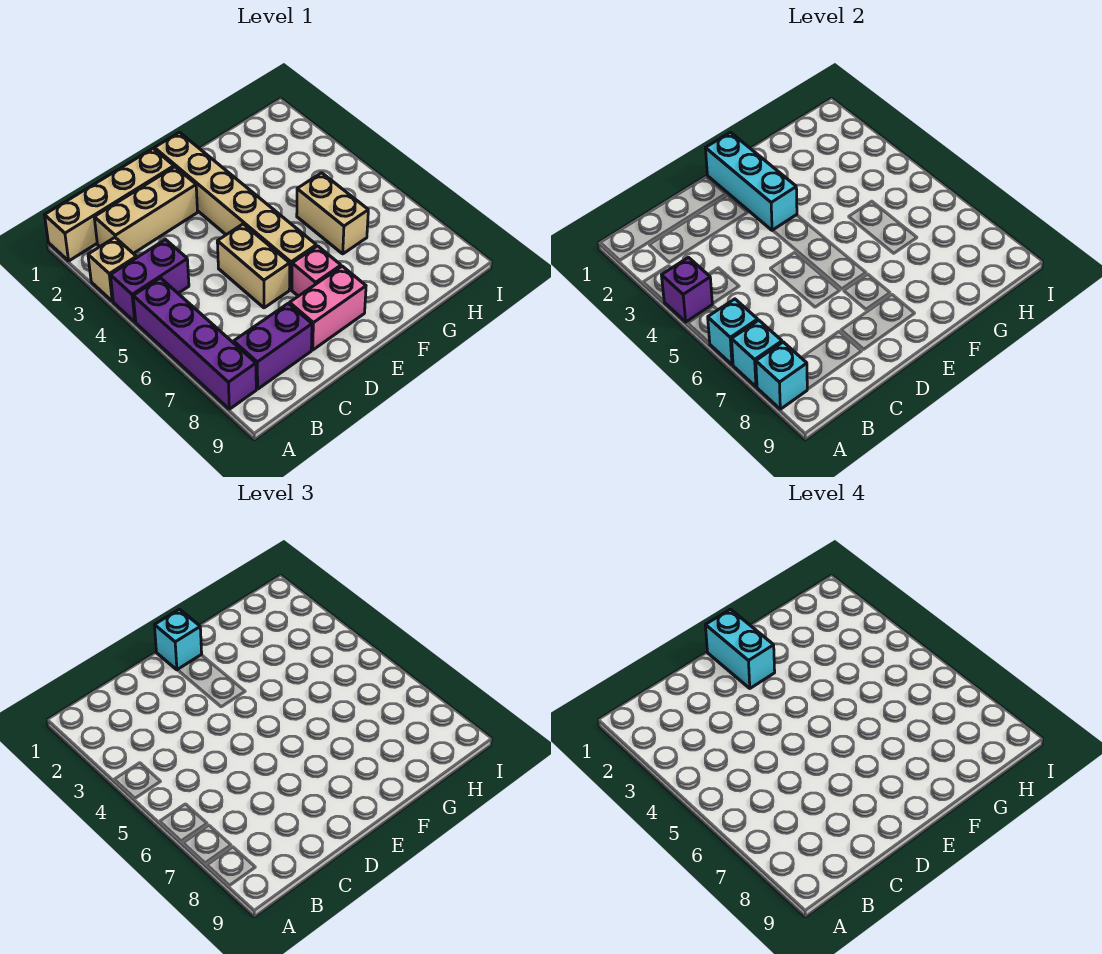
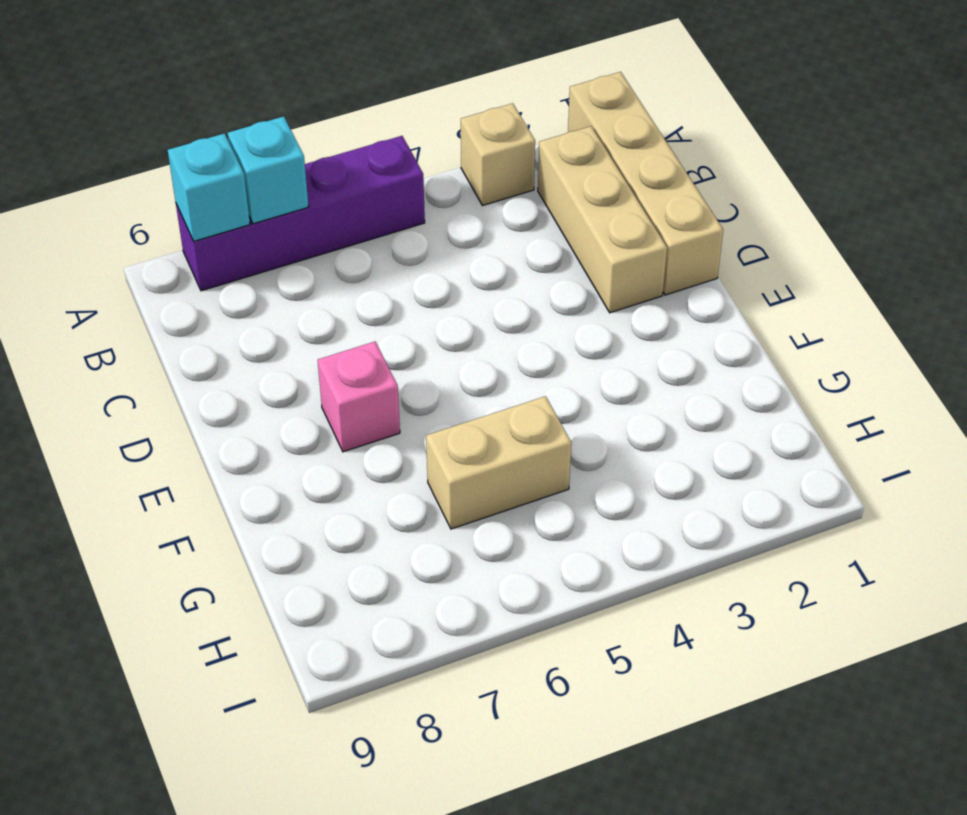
none -> purple brick A4:B4 level 1
none -> purple brick B8:C8 level 1
none -> tan brick D5:D6 level 1

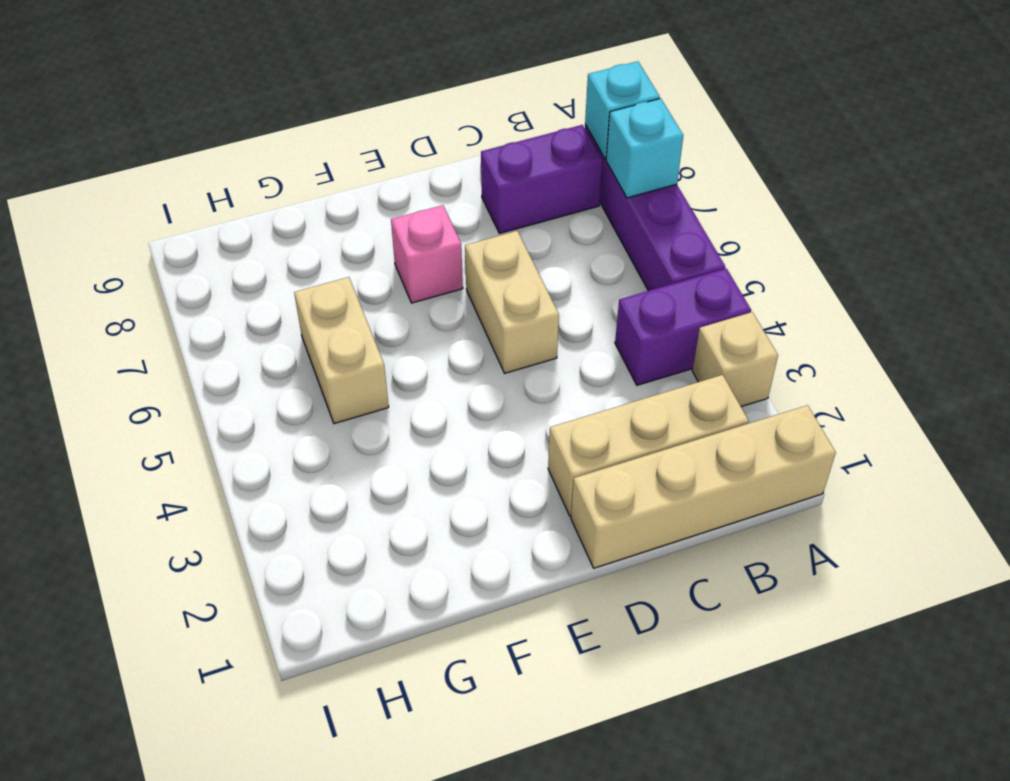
none -> pink brick D8:E8 level 1
none -> tan brick E1:E6 level 1
none -> purple brick A4 level 2

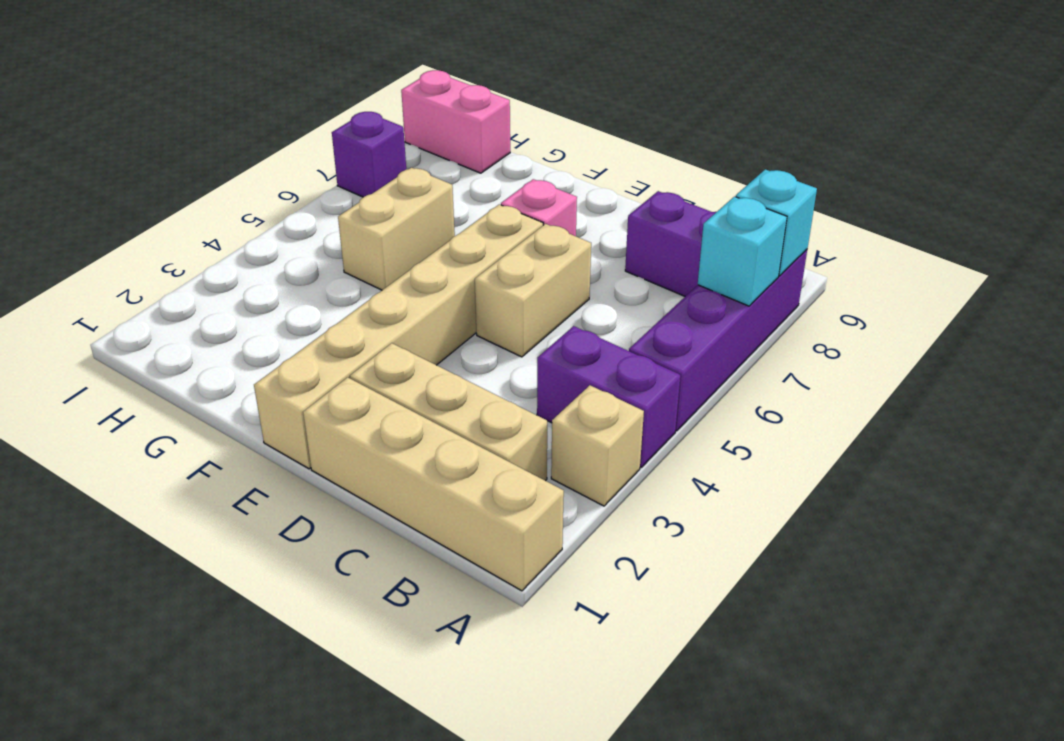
pink brick H9:I9 level 1 -> pink brick D8:E8 level 1
purple brick I7 level 1 -> purple brick A4 level 2
none -> cyan brick A6 level 2
none -> cyan brick E1:E3 level 2
none -> cyan brick E1 level 3

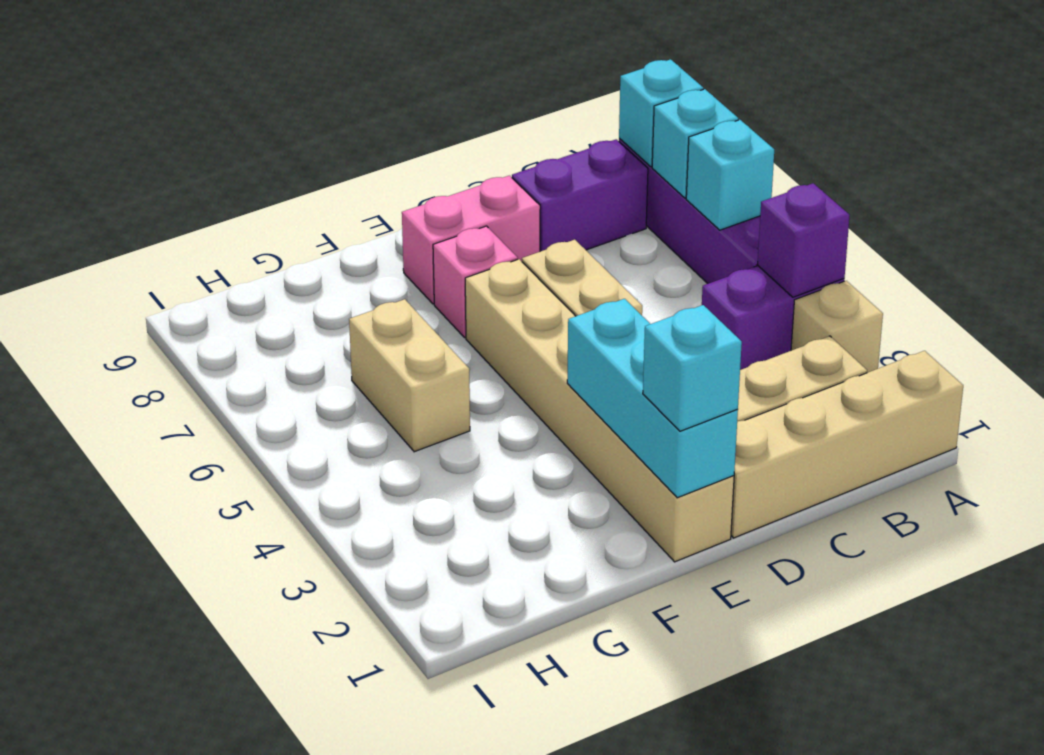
none -> cyan brick E1:E2 level 4

